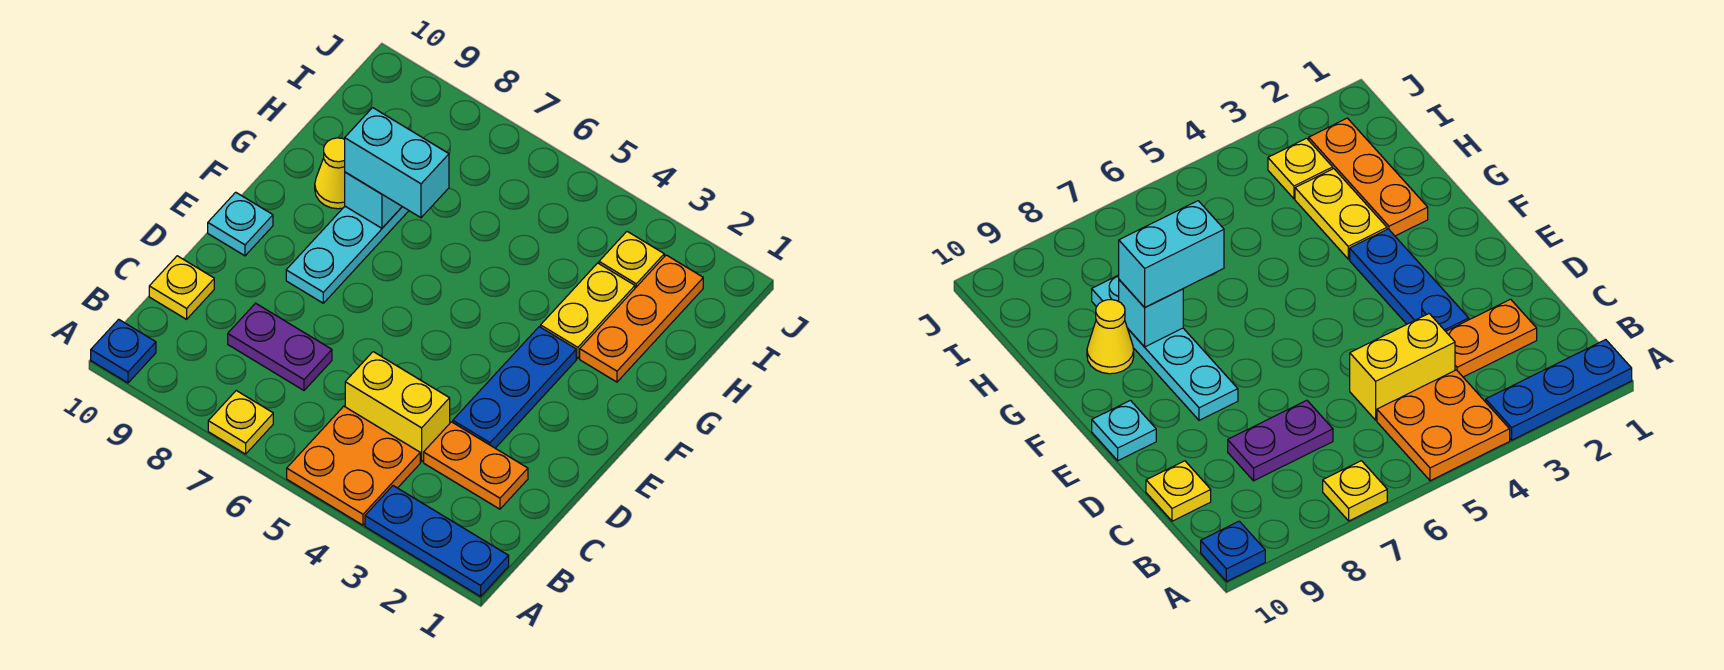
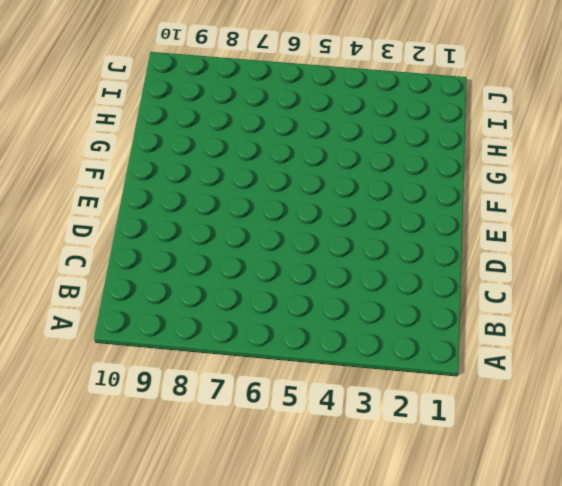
none -> blue plate A1:A3 level 1
none -> orange plate A4:B5 level 1
none -> yellow plate A7 level 1

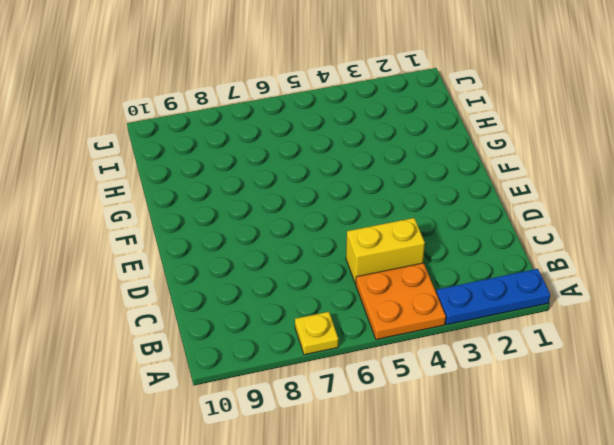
none -> blue plate A10 level 1
none -> orange plate C2:C3 level 1
none -> purple plate C7:C8 level 1

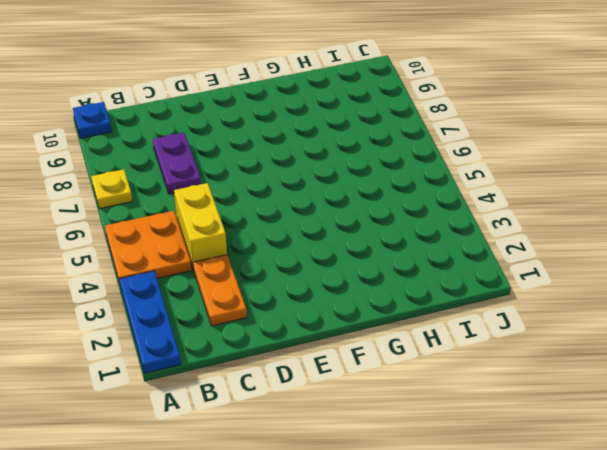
none -> yellow plate C10 level 1
none -> blue plate D3:F3 level 1
none -> cyan plate E8:H8 level 1

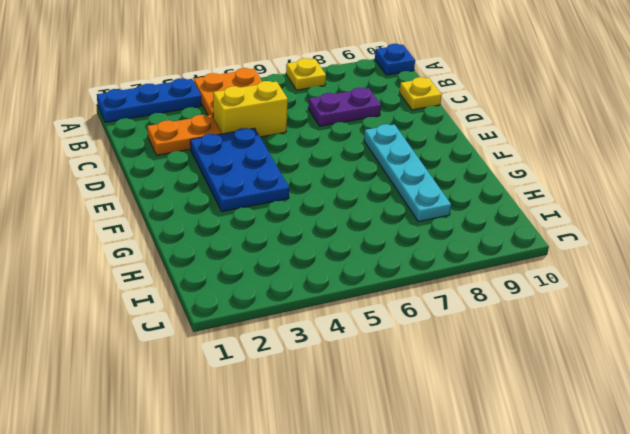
blue plate D3:F4 level 1 -> blue plate D3:F3 level 1
none -> cyan plate E10 level 1
none -> orange plate G2:I2 level 1
none -> yellow plate G3:H3 level 1

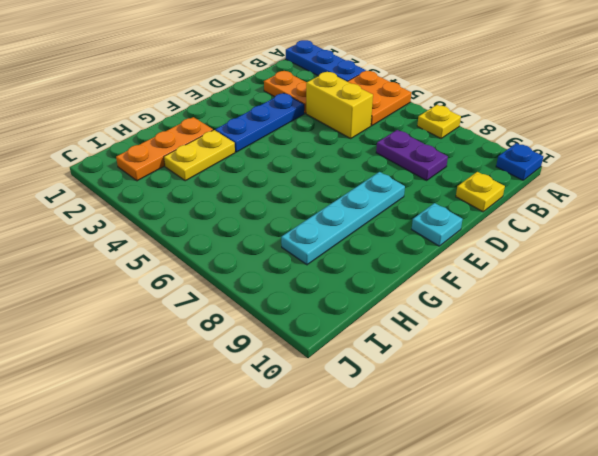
none -> yellow cone G9 level 1
none -> yellow plate I3 level 1
none -> cyan brick G8 level 2

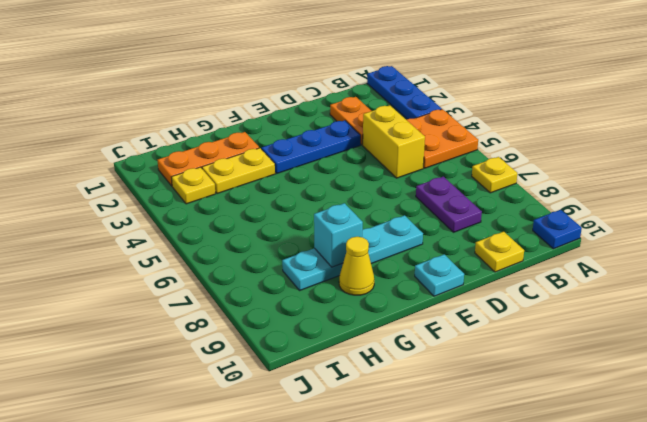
none -> cyan brick G7:G8 level 3

